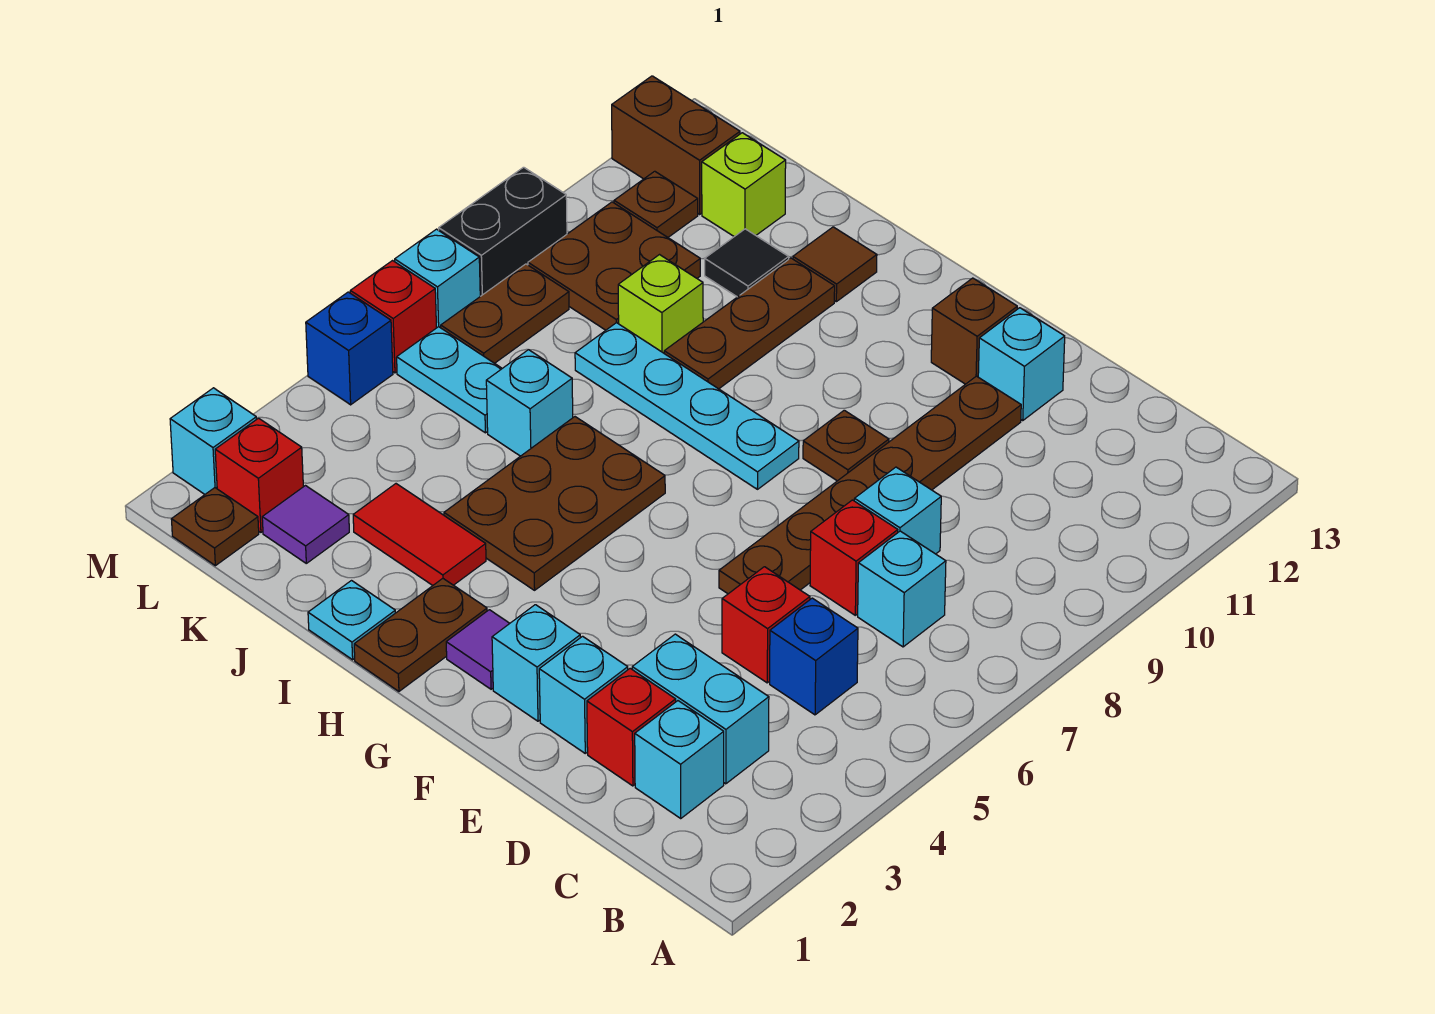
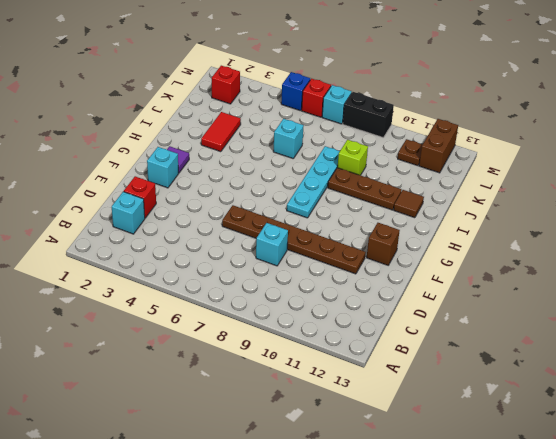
none -> cyan brick C3:D3 level 1
none -> blue brick C5 level 1
none -> cyan brick C7 level 1
none -> red brick D5 level 1

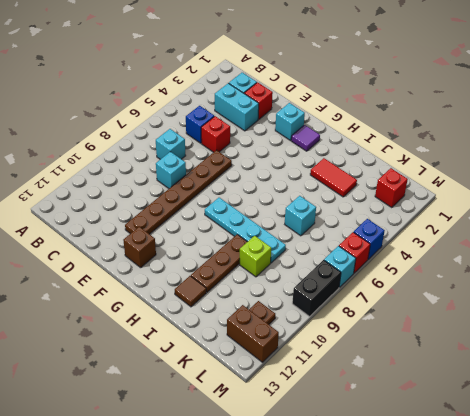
none -> red brick D7 level 1
none -> cyan brick E2 level 1
none -> cyan brick E12 level 1
none -> brown plate F9 level 1

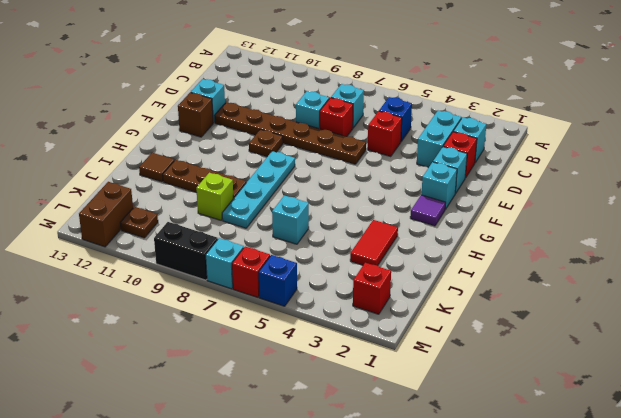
none -> brown plate H1:H2 level 1
none -> brown plate H4:I6 level 1
none -> cyan plate I1 level 1
none -> black tile J11 level 1

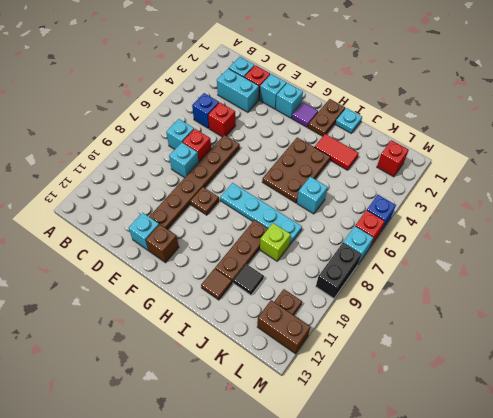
none -> purple tile K2 level 1
none -> cyan plate K6:L6 level 1
none -> brown plate K9:L10 level 1
none -> lime brick K12 level 1

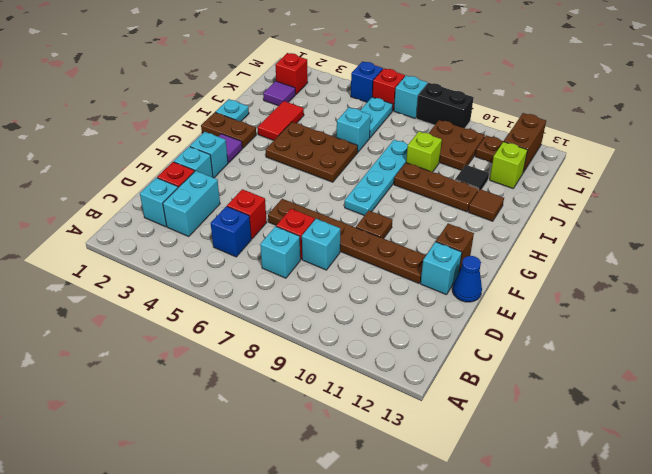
blue cone E13 level 1 -> none
none -> brown plate L1 level 1
none -> brown plate L7:L8 level 1
none -> cyan brick M2 level 1

